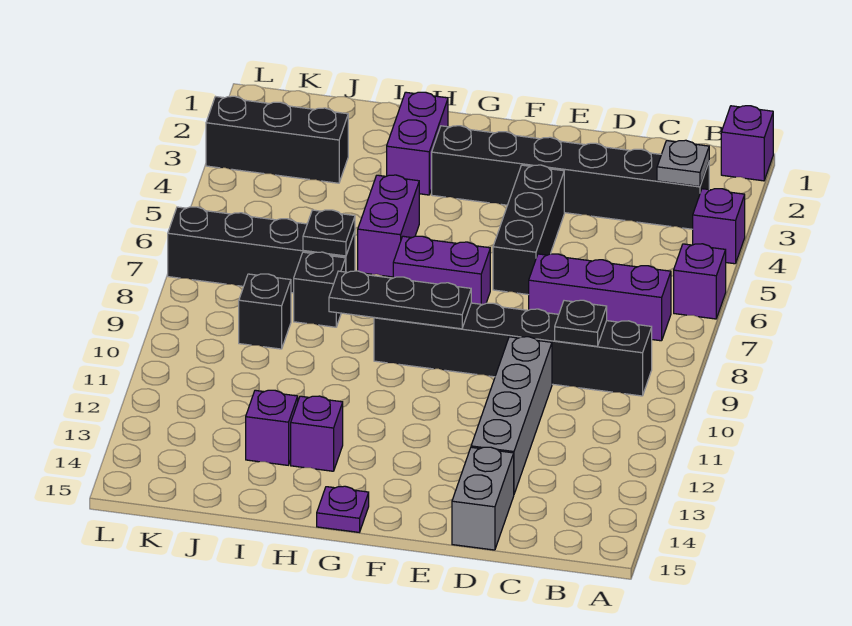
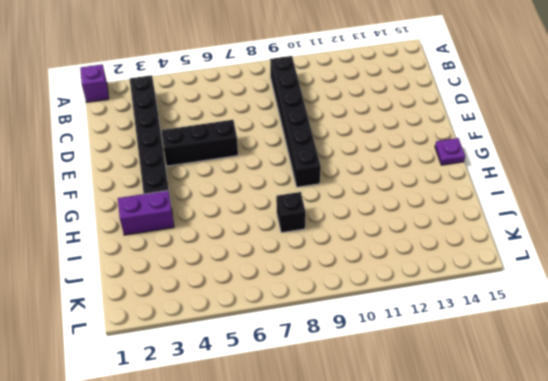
none -> purple brick A4 level 1
none -> purple brick A6 level 1
none -> purple brick B7:D7 level 1

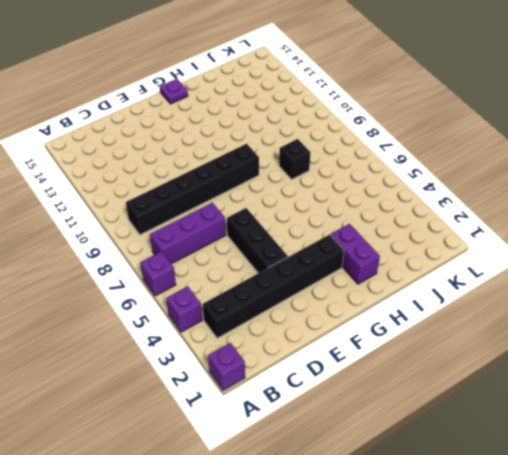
none -> grey brick D10:D13 level 1
none -> grey brick D14:D15 level 1
none -> purple brick F7:G7 level 1

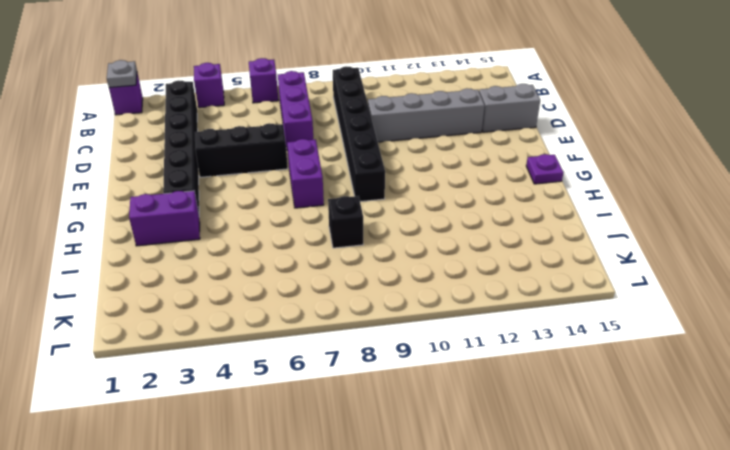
grey plate A1 level 2 -> grey plate B3 level 2
none -> purple brick H5:H6 level 1
none -> purple brick H13 level 1
none -> black brick I7:L7 level 1

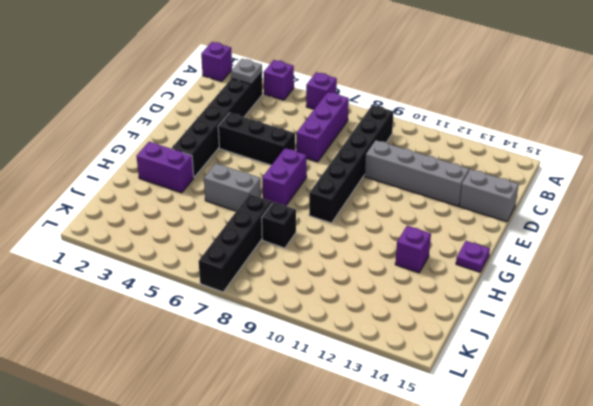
grey brick H5:H6 level 1 -> purple brick H5:H6 level 1
none -> purple brick I13 level 1
none -> black brick J3:L3 level 1
none -> black brick J9 level 1

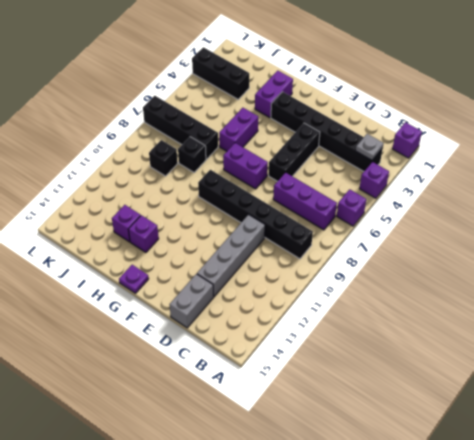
none -> black plate C9 level 2
none -> black plate F9:H9 level 2
none -> black plate I7 level 2

